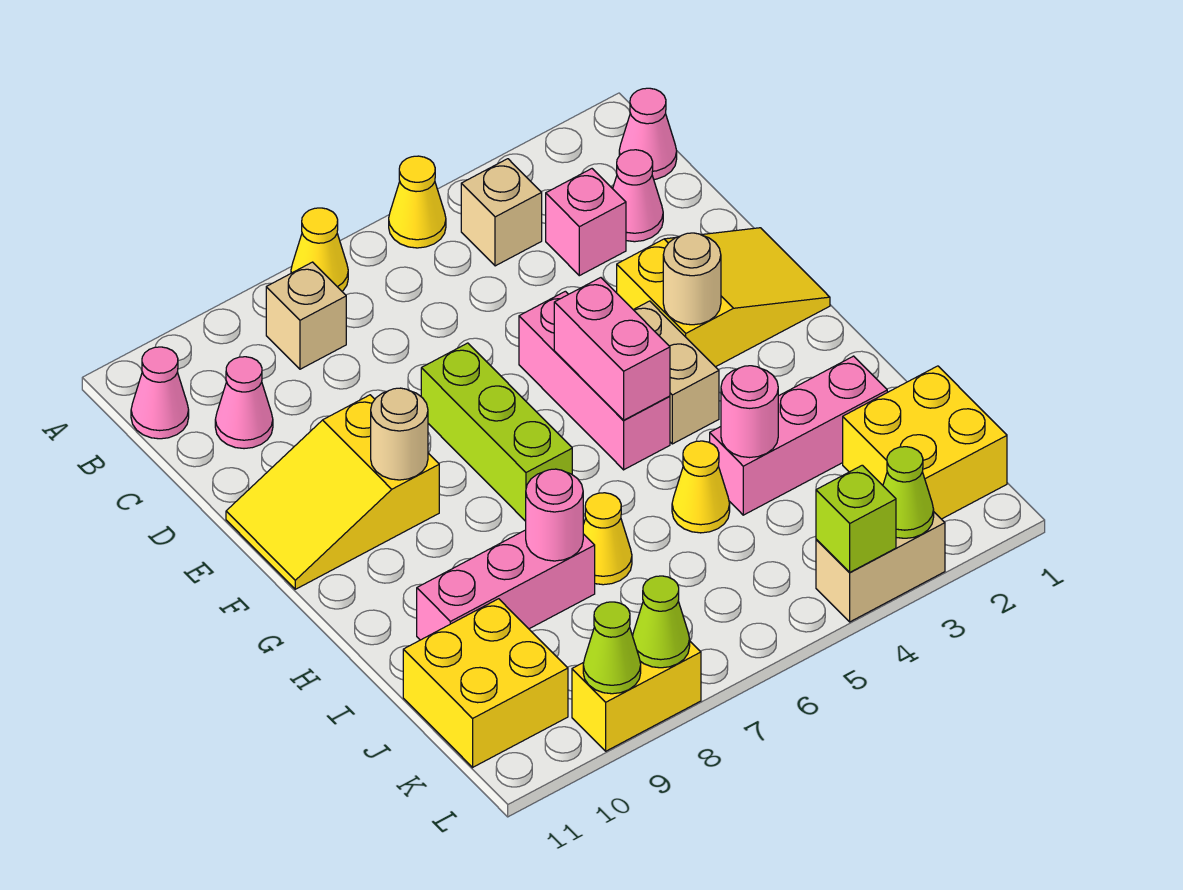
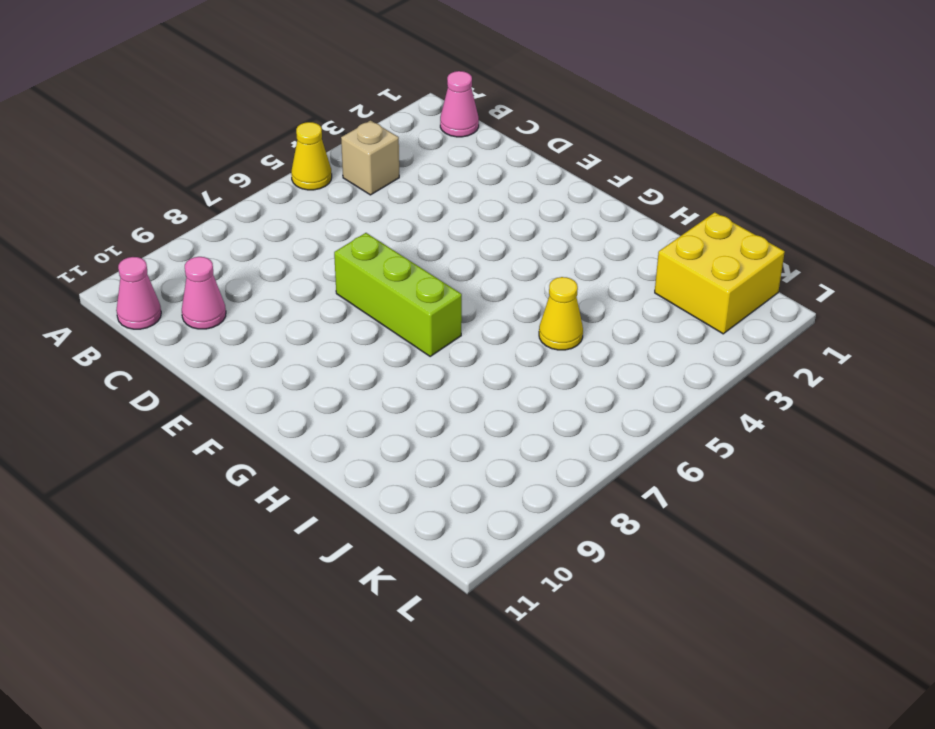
none -> yellow cone A7 level 1
none -> tan brick B8 level 1
none -> pink cone C2 level 1
none -> pink brick C3 level 1

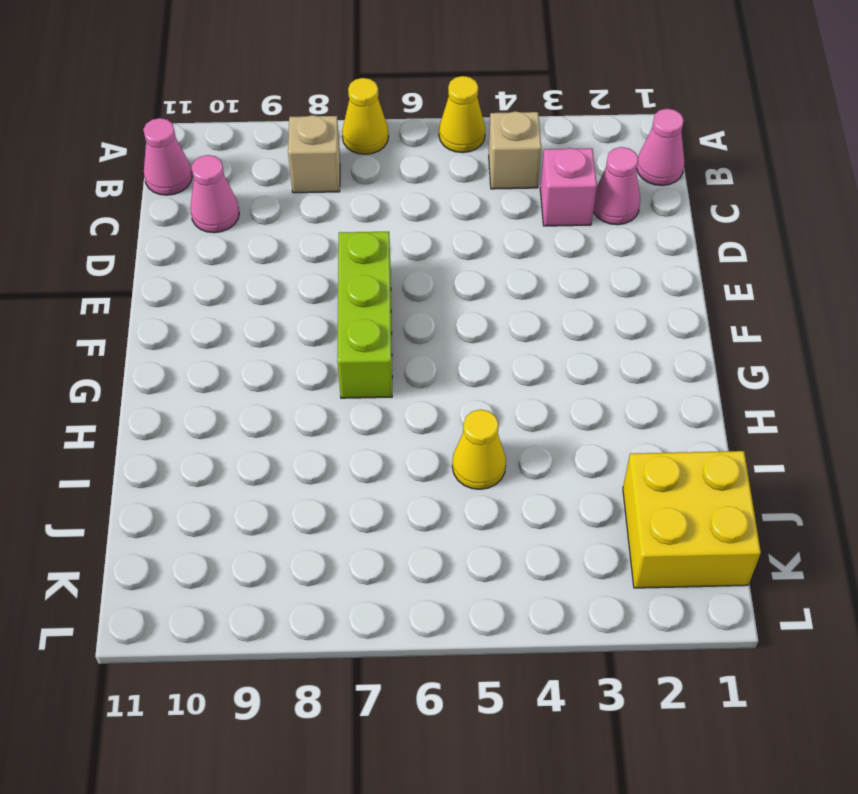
none -> yellow slope E1:F3 level 1 top 3
none -> pink brick E5:G5 level 1
none -> yellow slope E9:F11 level 1 top 9
none -> tan brick F4:G4 level 1

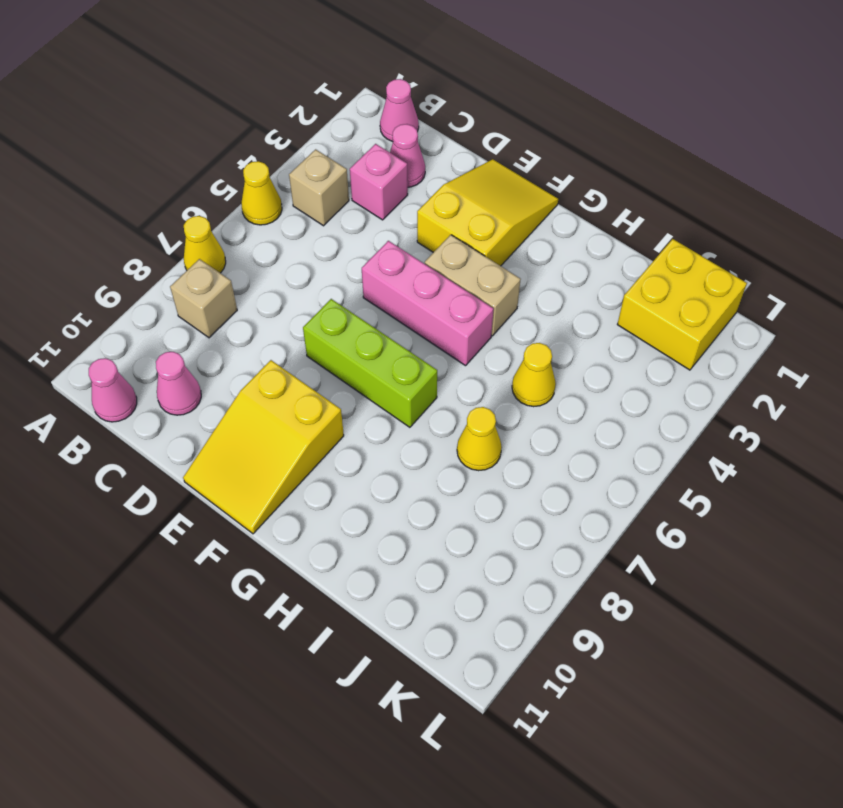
none -> pink brick I2:I4 level 1
none -> pink brick I8:I10 level 1
none -> yellow brick J10:K11 level 1
none -> tan brick L3:L4 level 1

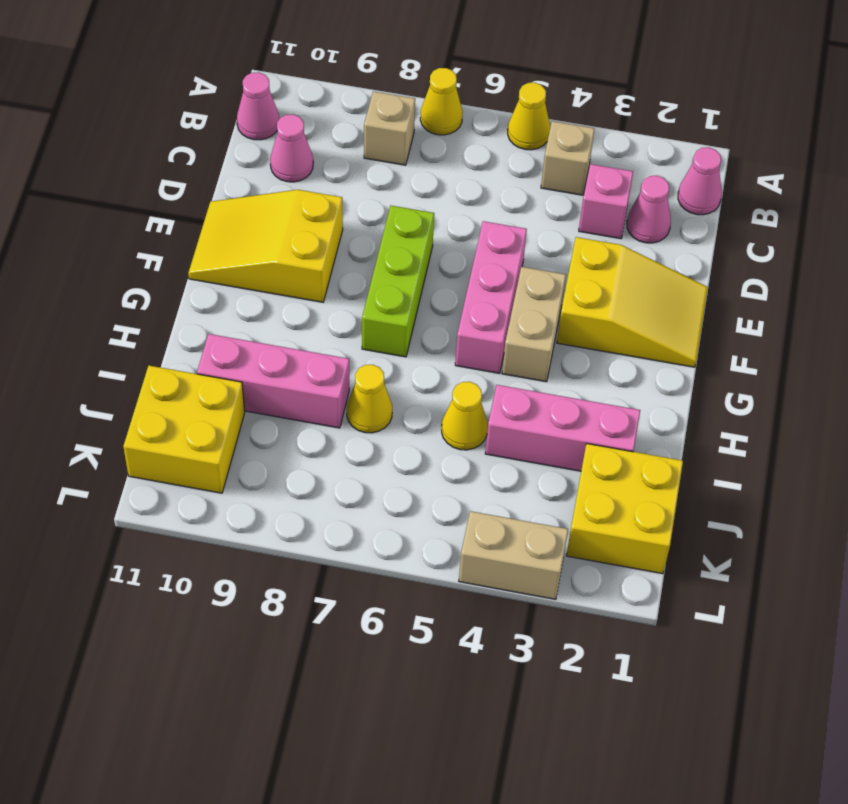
none -> yellow brick L8:L9 level 1
none -> tan round brick F3 level 2
none -> pink brick F5:G5 level 2
none -> tan round brick F9 level 2

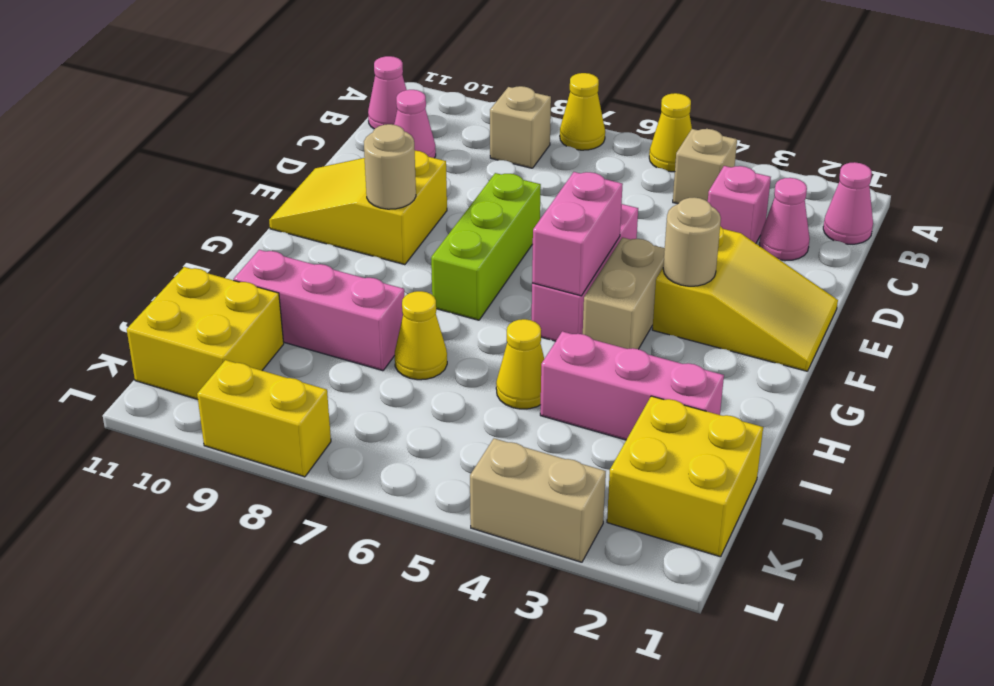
none -> pink round brick I4 level 2
none -> pink round brick I8 level 2
none -> lime cone L3 level 2
none -> lime brick L4 level 2

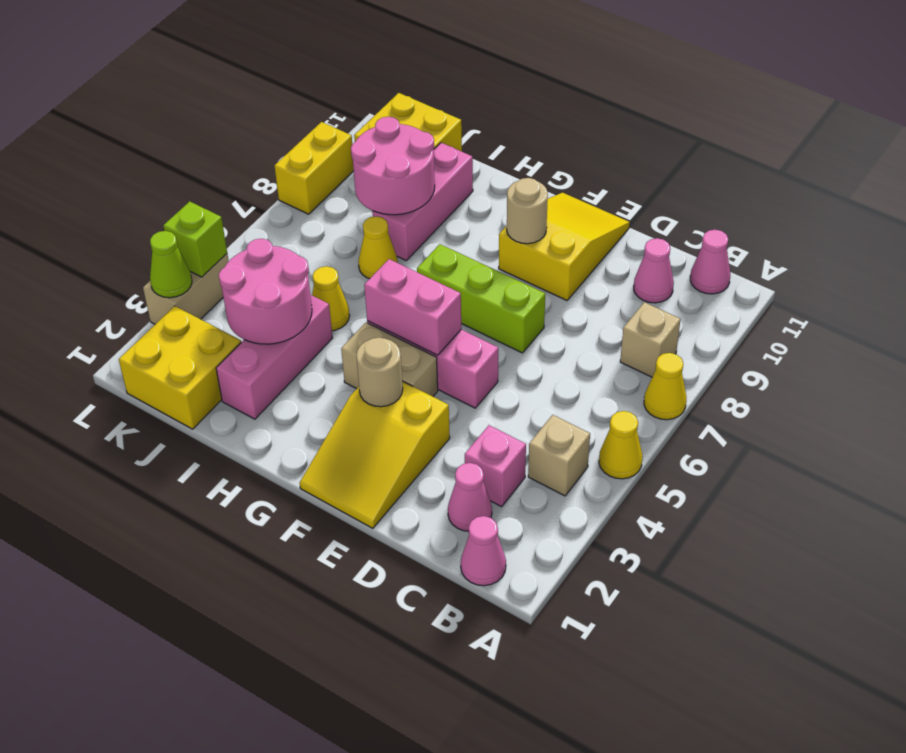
pink round brick I3:J4 level 2 -> pink round brick I4 level 2
pink round brick I8:J9 level 2 -> pink round brick I8 level 2
none -> lime cone L8 level 2
none -> lime cone L9 level 2

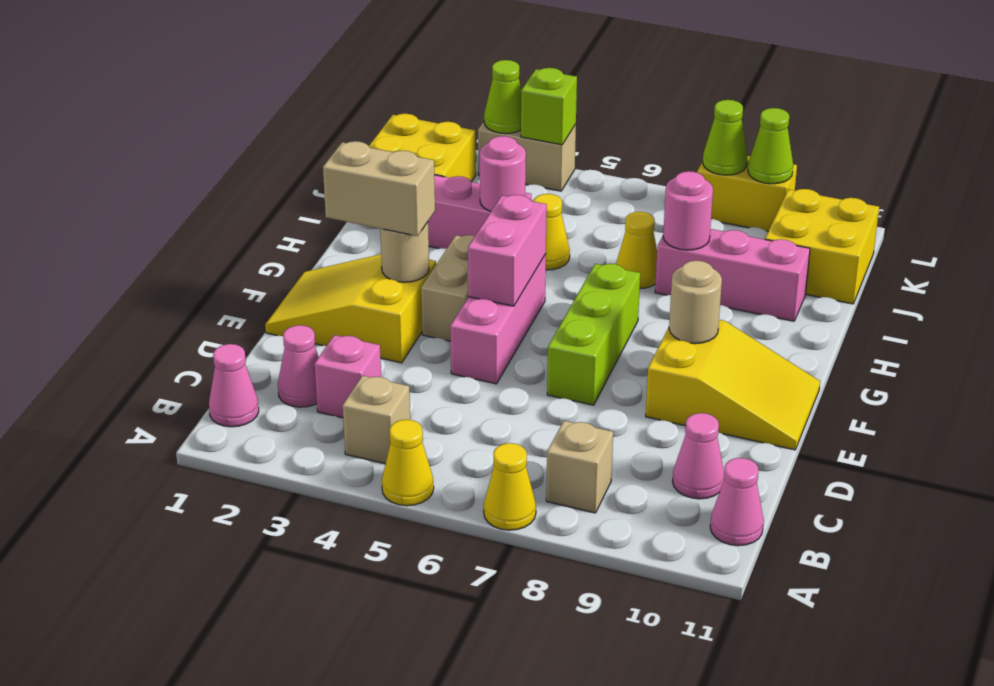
tan brick F2:F3 level 3 -> none

